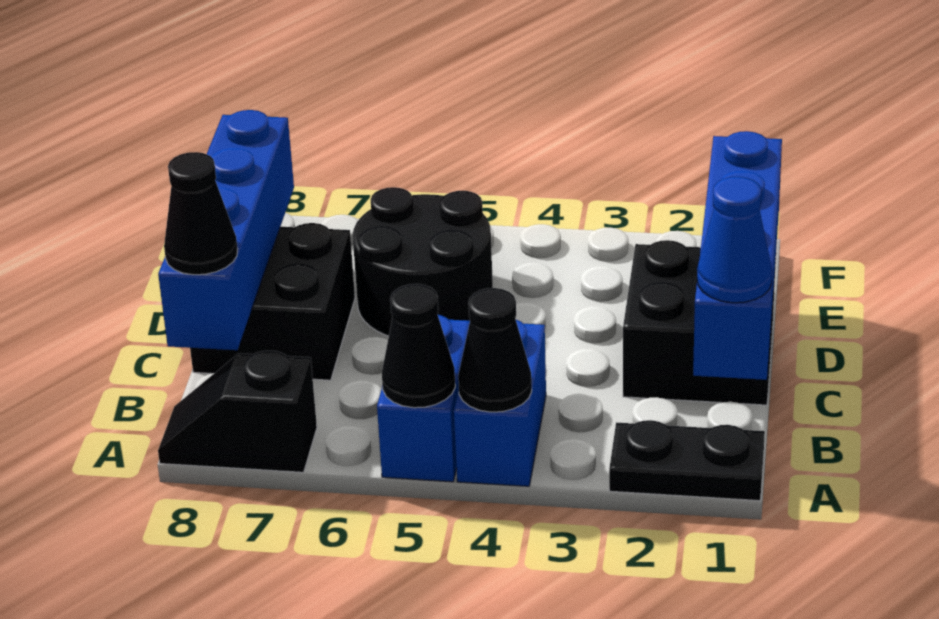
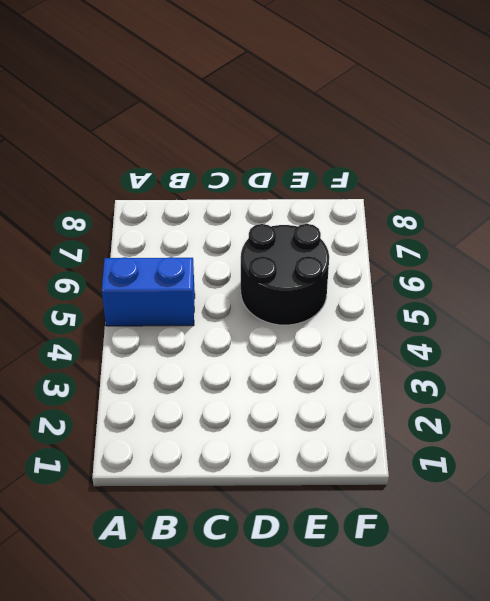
none -> black plate A1:A2 level 1
none -> blue brick A4:B4 level 1
none -> black slope A7:A8 level 1 top 7

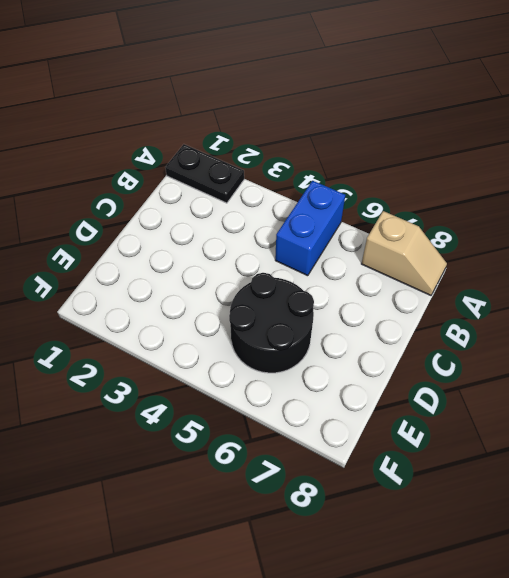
tan slope A7:A8 level 1 top 7 -> black slope A7:A8 level 1 top 7
none -> blue brick A4:B4 level 1
none -> black brick C1:D2 level 1
none -> black brick C7:D8 level 1

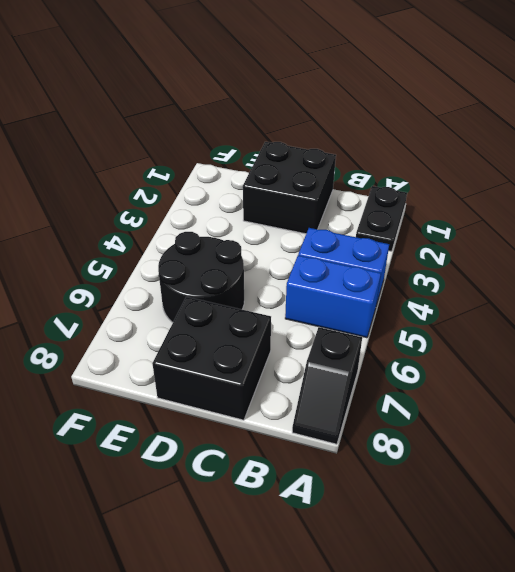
none -> black cone A4 level 2
none -> black cone A5 level 2
none -> blue brick B1:E1 level 2

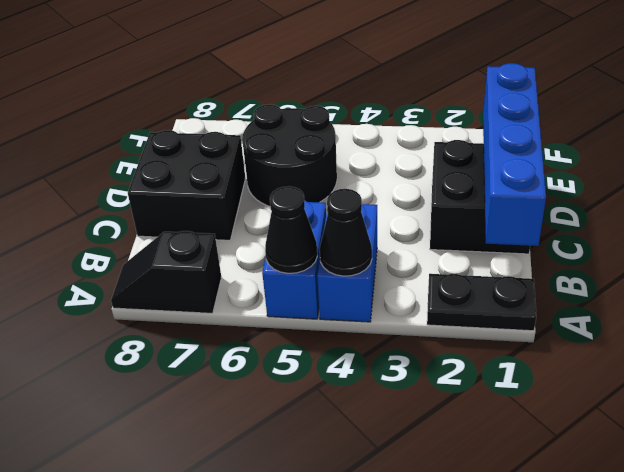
none -> blue brick B8:E8 level 2
none -> blue cone B1 level 3
none -> black cone B8 level 3

